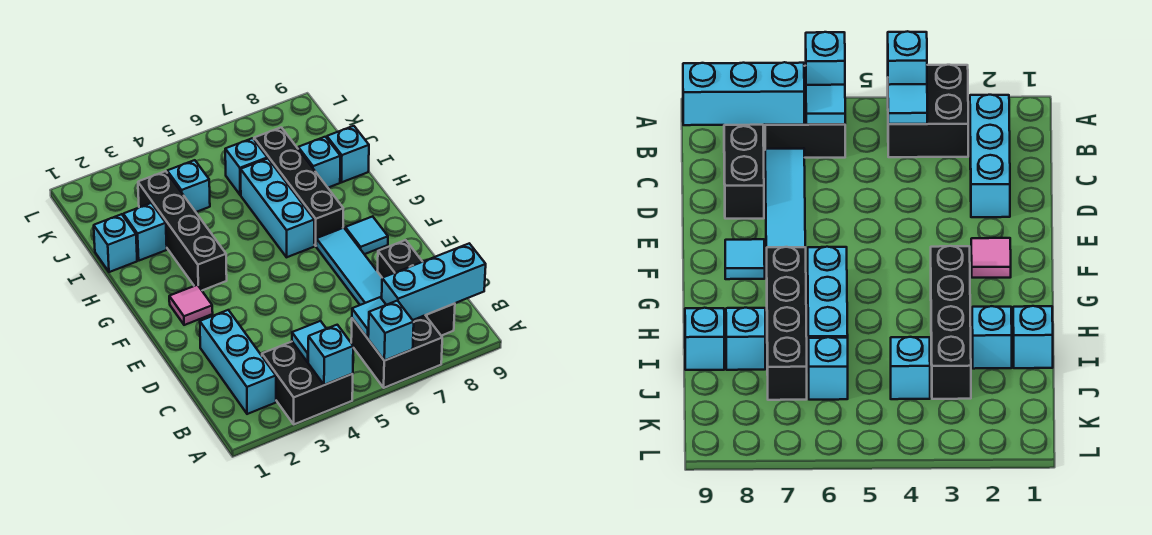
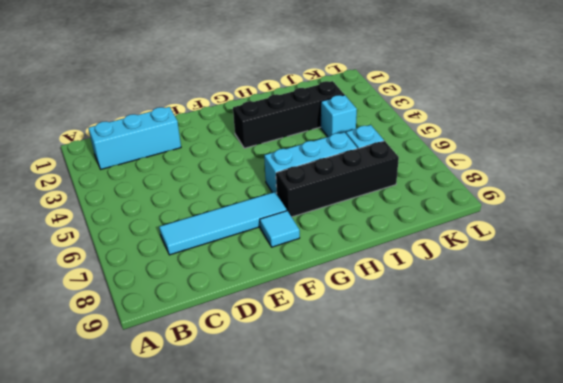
none -> black brick A3:B4 level 1
none -> black brick A6:B7 level 1
none -> black brick B8:D8 level 1

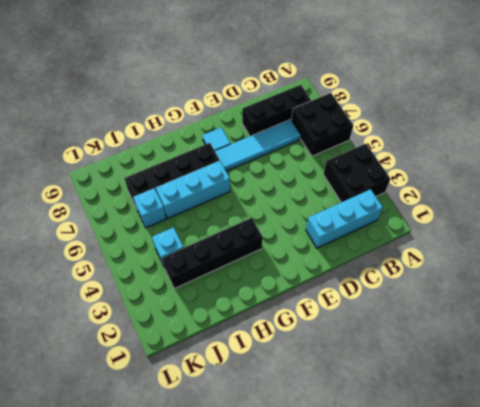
none -> pink tile F2 level 1
none -> cyan brick I1 level 1
none -> cyan brick I2 level 1

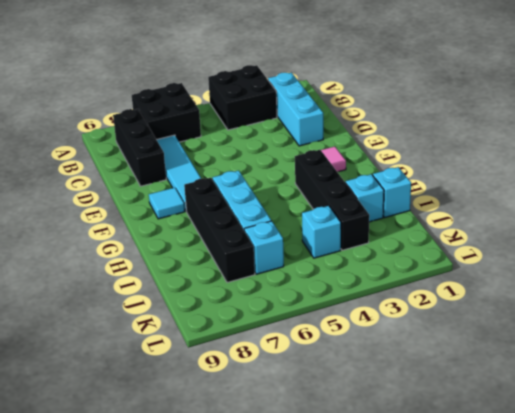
none -> cyan brick I8 level 1
none -> cyan brick I9 level 1
none -> cyan brick A4 level 2

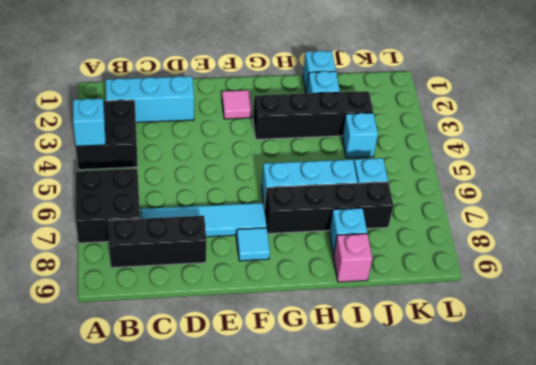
pink brick I9 level 1 -> cyan brick I9 level 1
none -> cyan brick A6 level 2
none -> cyan tile B4 level 2
none -> cyan tile B6 level 2

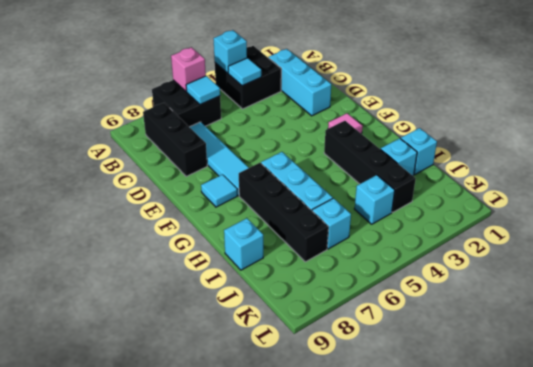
pink brick A6 level 2 -> cyan brick A6 level 2
none -> cyan brick I8 level 1
none -> cyan brick B7:B9 level 2

